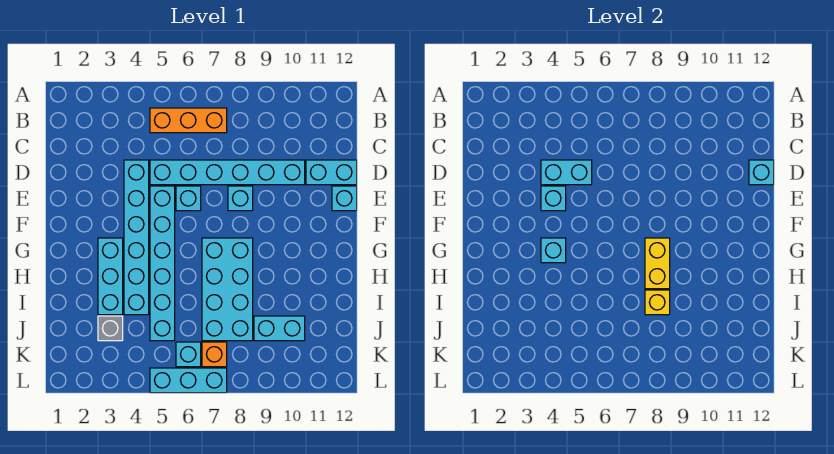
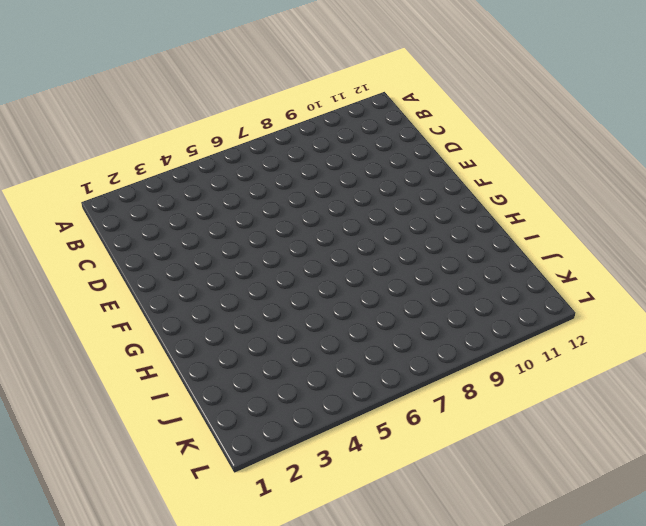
none -> orange brick B5:B7 level 1
none -> cyan brick D4:I4 level 1
none -> cyan brick D5:D10 level 1

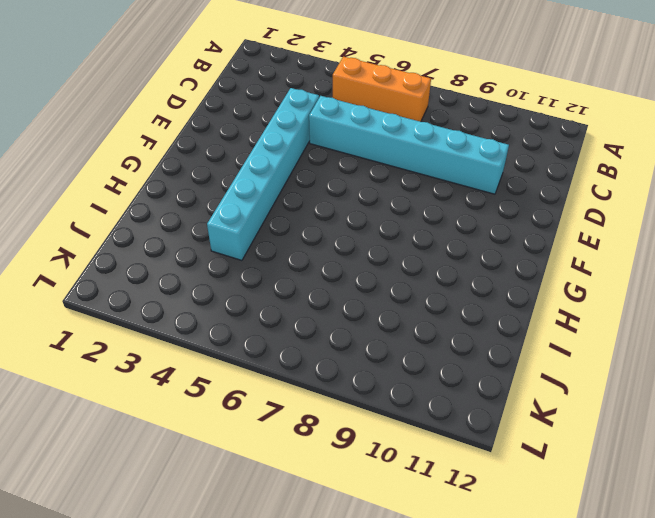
none -> cyan brick D11:D12 level 1
none -> cyan brick E5:J5 level 1
none -> cyan brick E6 level 1

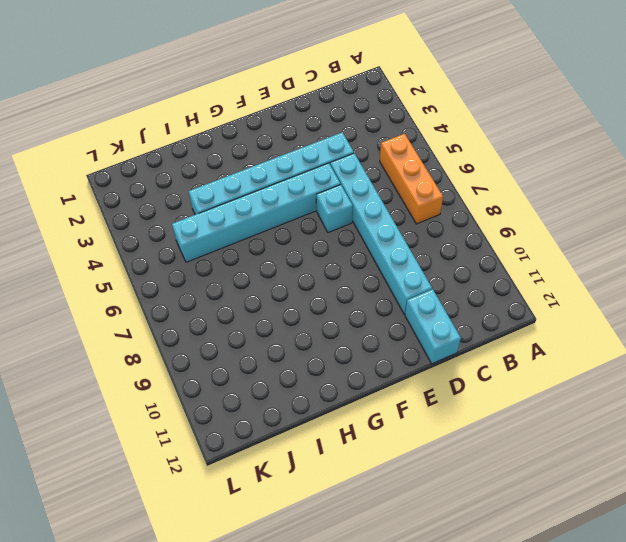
none -> cyan brick E8 level 1
none -> cyan brick E12 level 1
none -> cyan brick G3:I3 level 1

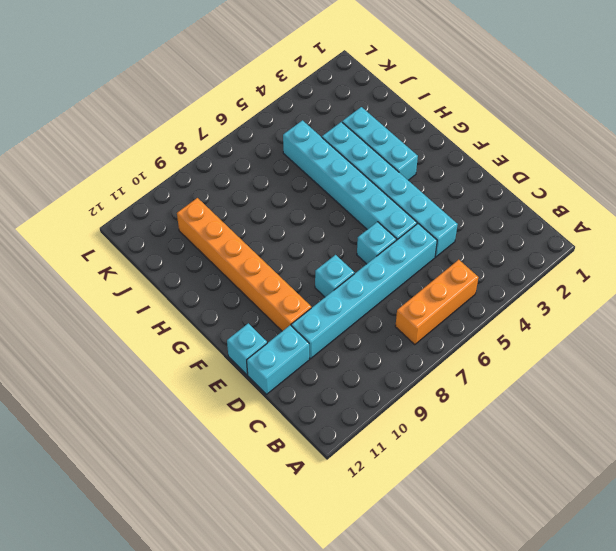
orange brick E10:J10 level 1 -> cyan brick J9:J10 level 1
none -> cyan brick G7:J8 level 1
none -> grey brick J3 level 1
none -> cyan brick K6 level 1

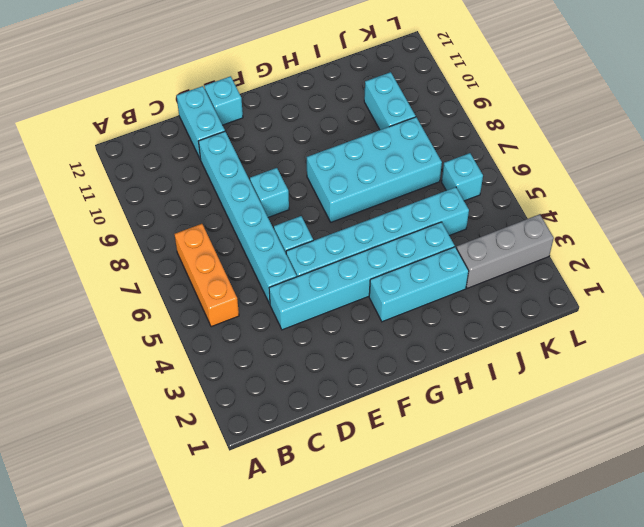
grey brick J3:L3 level 1 -> grey brick J3 level 1
none -> orange brick K7 level 1
none -> cyan brick L5:L7 level 1
none -> cyan brick D4:D5 level 2

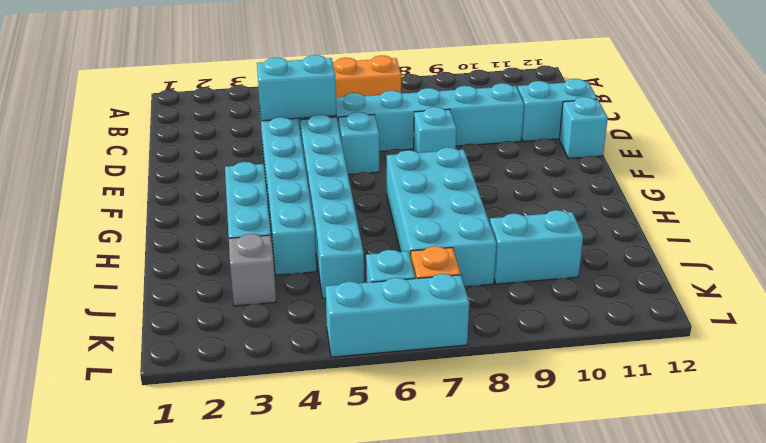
none -> cyan brick D12 level 2
none -> cyan brick E4 level 2
none -> cyan brick G4 level 2

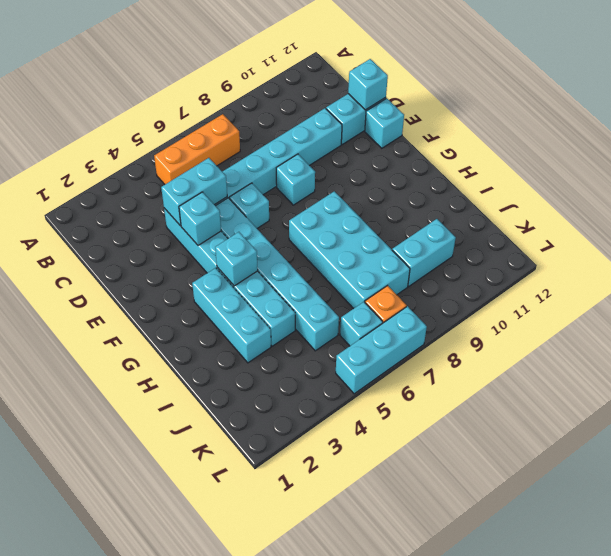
none -> grey brick J3 level 1
none -> yellow brick G8:H8 level 2
none -> yellow brick I8 level 2

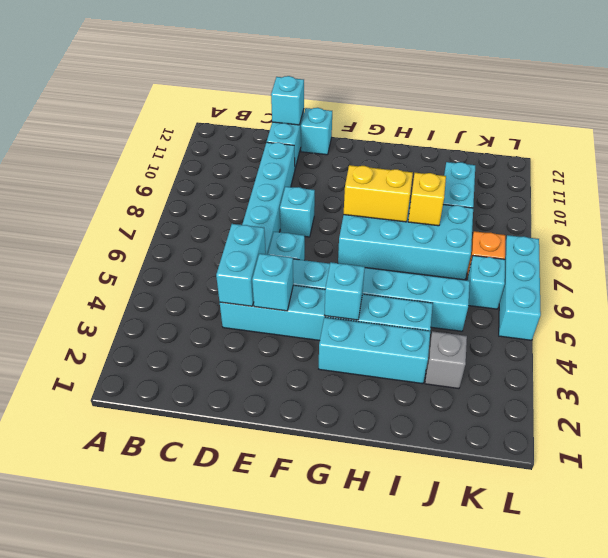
none -> orange brick B5:B7 level 1

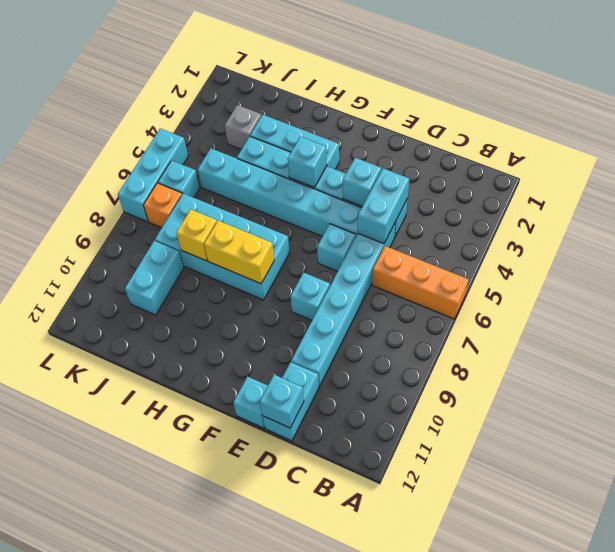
orange brick A6:C6 level 1 -> orange brick B5:B7 level 1

